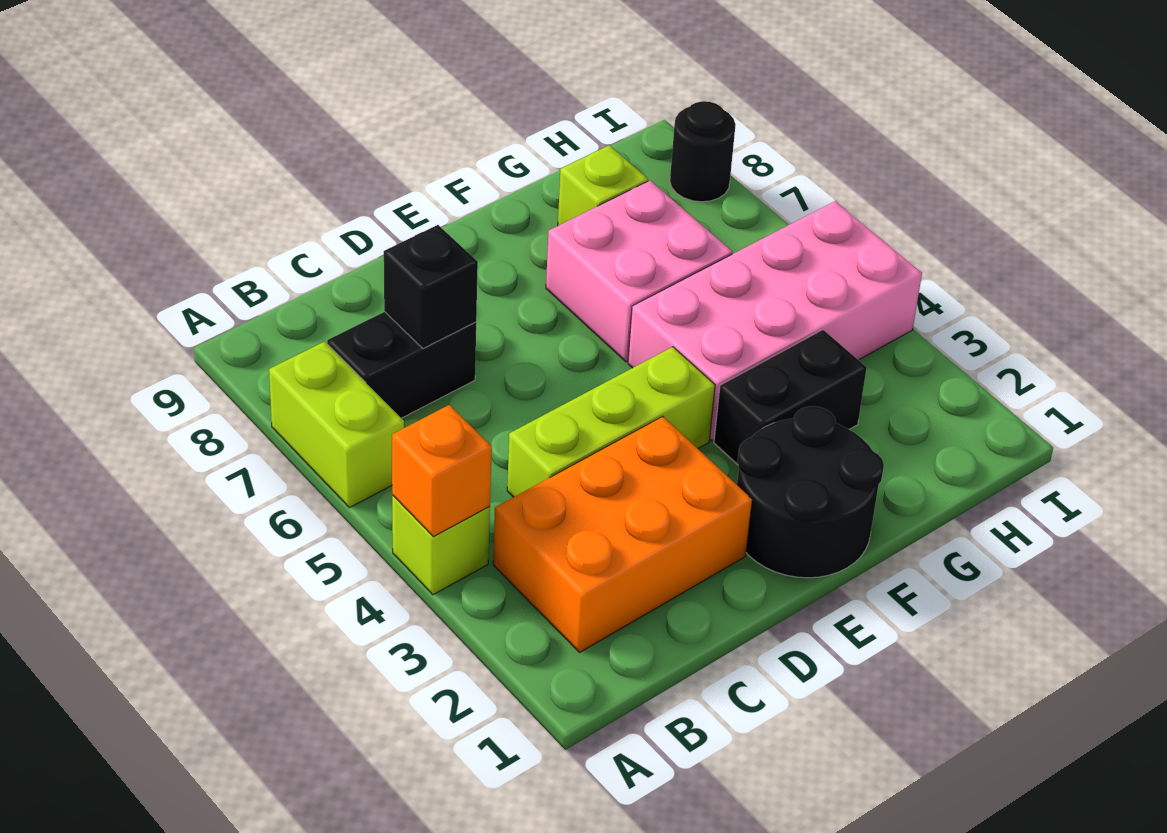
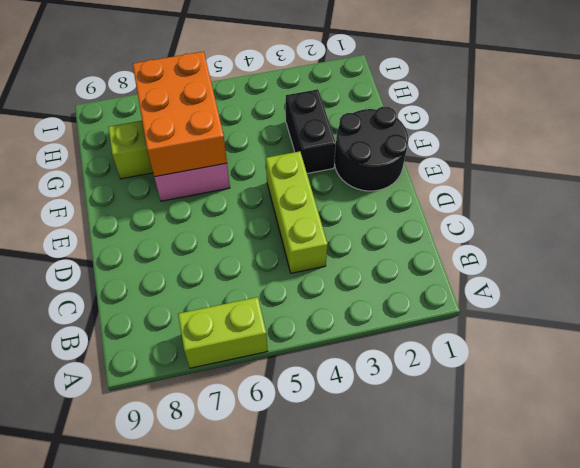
orange brick F6:H7 level 2 -> orange brick B2:D3 level 1
none -> lime brick A4 level 1
none -> black brick B7:C7 level 1
none -> pink brick F4:I5 level 1

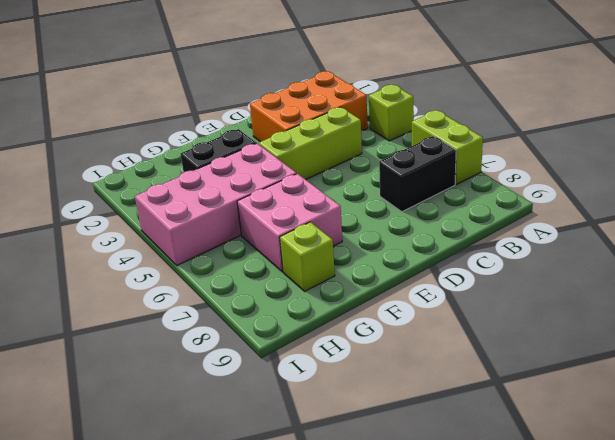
none -> black round brick E1:F2 level 1
none -> black round brick I8 level 1
none -> orange brick A4 level 2

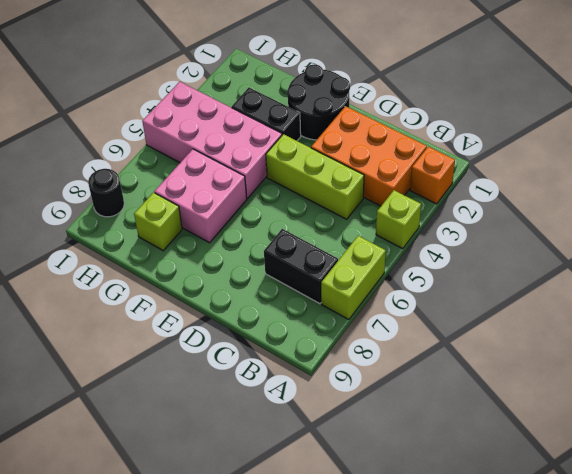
orange brick A2 level 1 -> orange brick A4 level 2
none -> black brick C7 level 2

